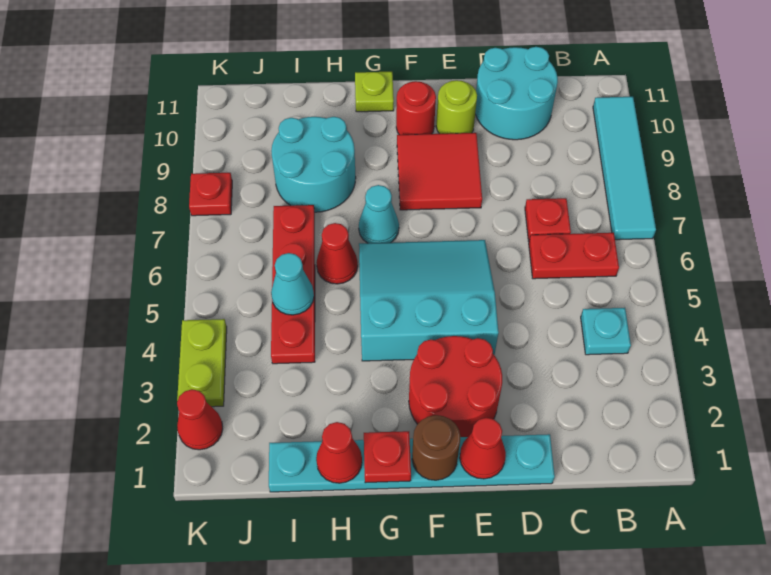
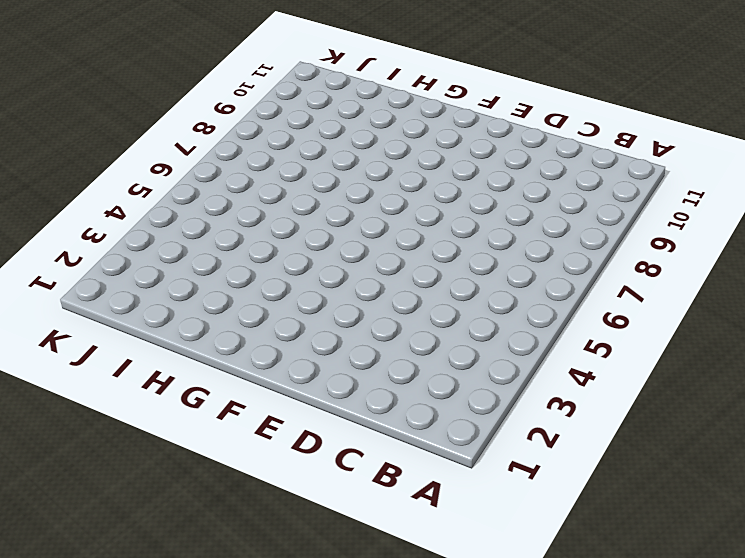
none -> cyan tile A7:A10 level 1
none -> cyan plate B4 level 1
none -> red plate B6:C6 level 1

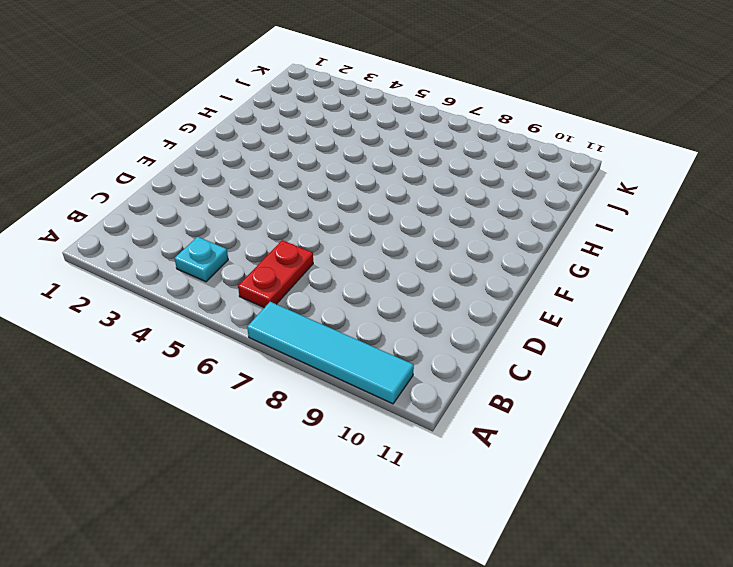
none -> red plate C7 level 1
none -> cyan round brick C10:D11 level 1
none -> cyan plate D1:I1 level 1

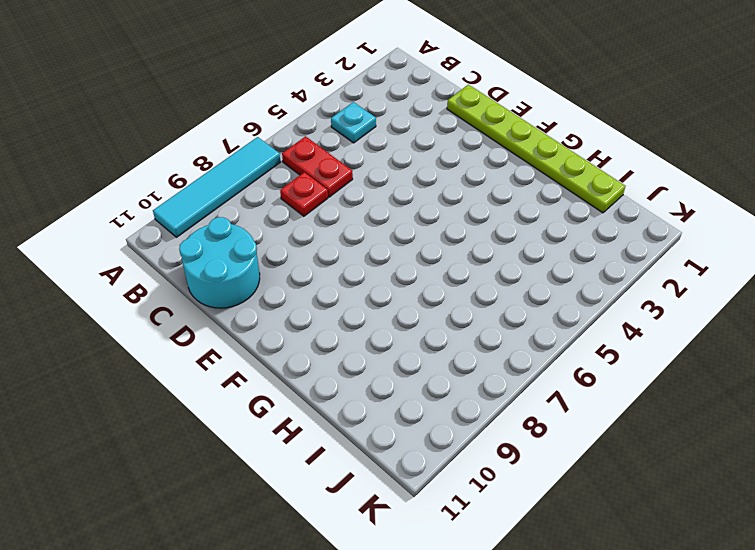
lime plate D1:I1 level 1 -> cyan plate D1:I1 level 1
none -> red round brick E2:F3 level 1
none -> cyan slope E4:G6 level 1 top 4
none -> red tile E8:F9 level 1

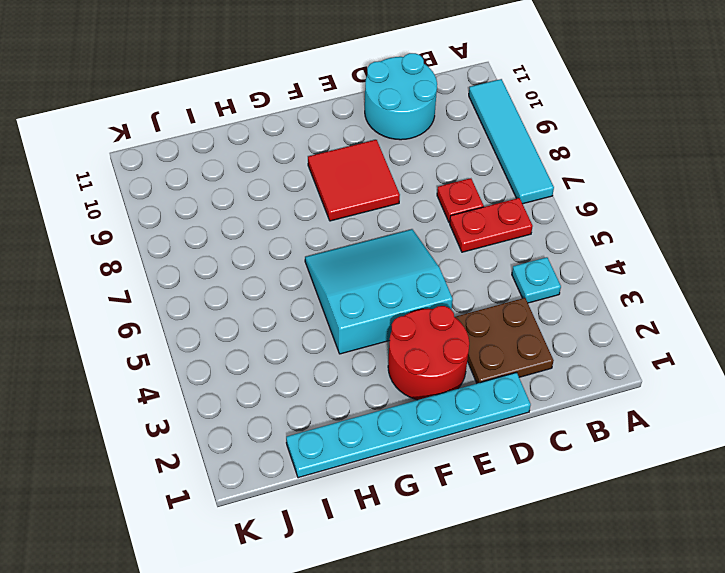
brown plate C2:D3 level 1 -> none
none -> lime round brick E10 level 1
none -> red round brick F10 level 1
none -> cyan cone G7 level 1

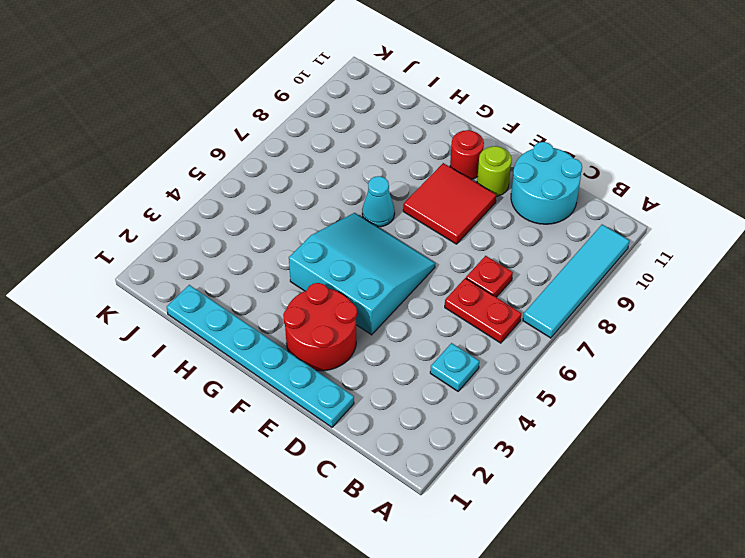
none -> lime plate G11 level 1
none -> red cone H6 level 1
none -> cyan round brick H8:I9 level 1

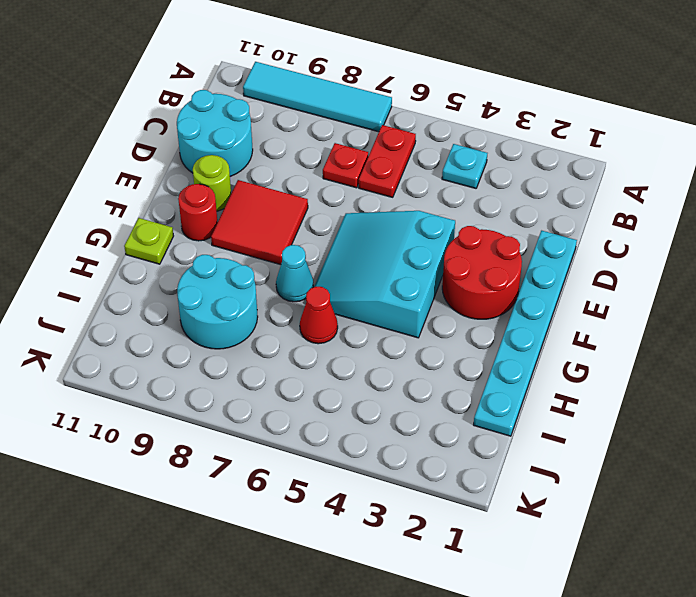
none -> red plate I4:I7 level 1
none -> red cone K2 level 1
none -> lime plate K3:K4 level 1

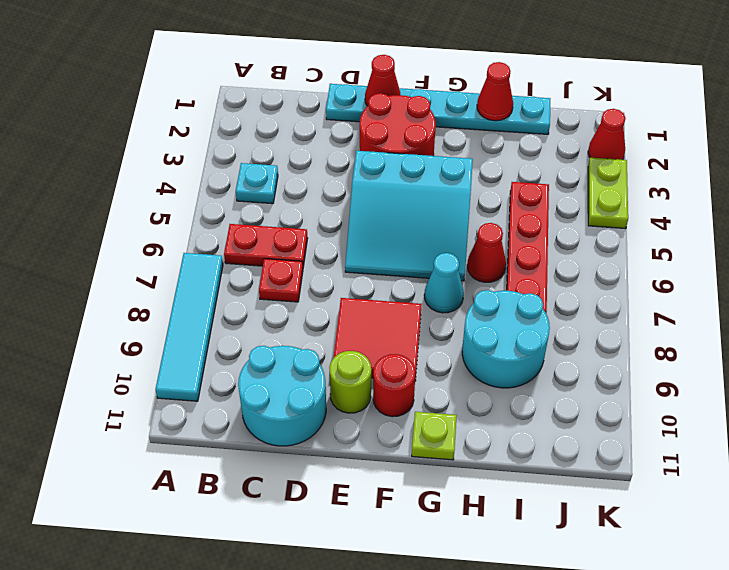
none -> red plate K8 level 1
none -> brown round brick F1 level 2
none -> red plate G1 level 2

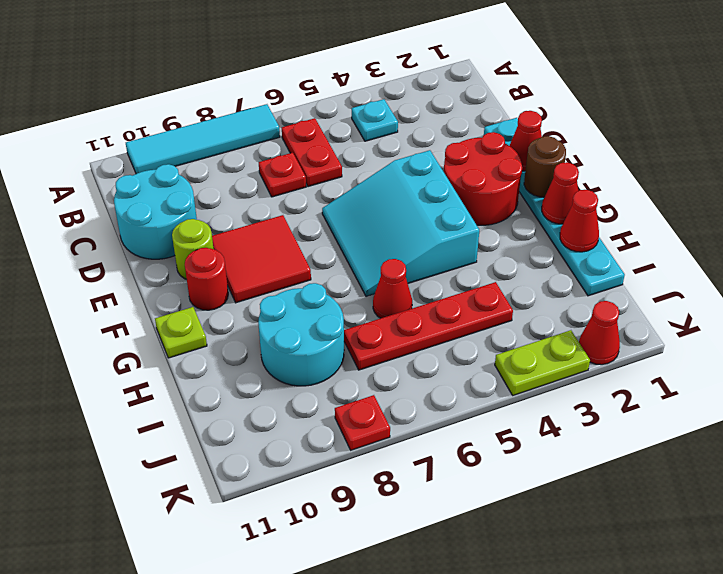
red cone G1 level 2 -> red plate G1 level 2
none -> cyan cone G7 level 1
none -> cyan cone I5 level 2

